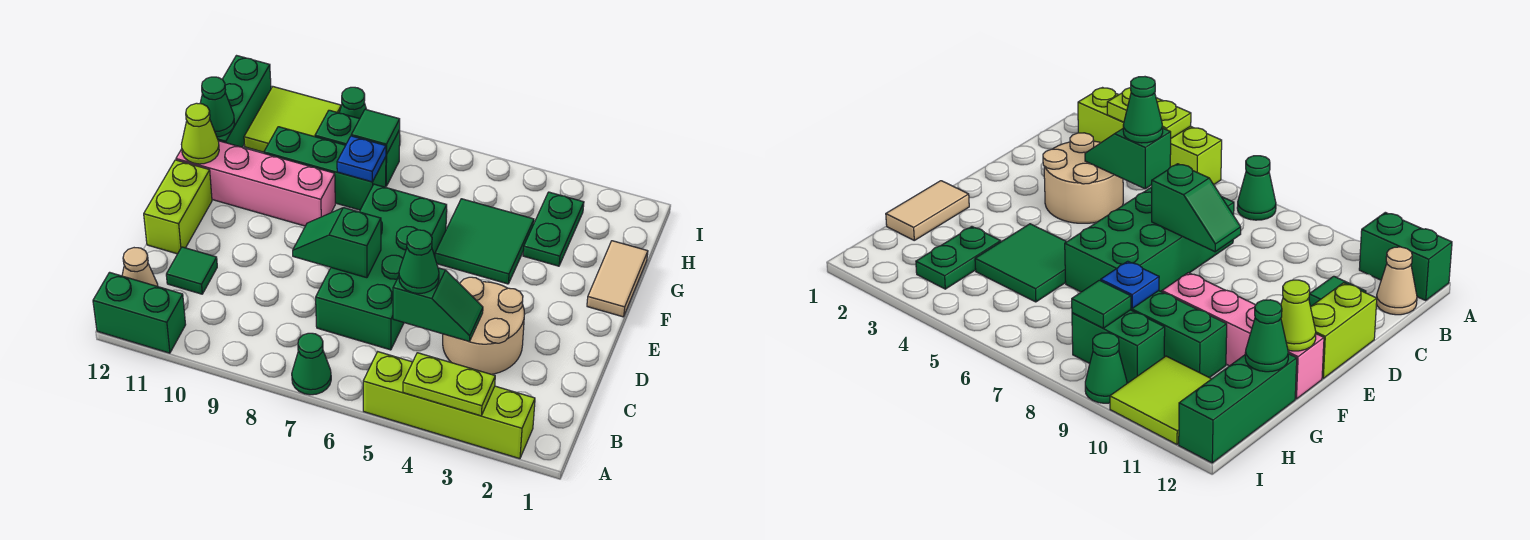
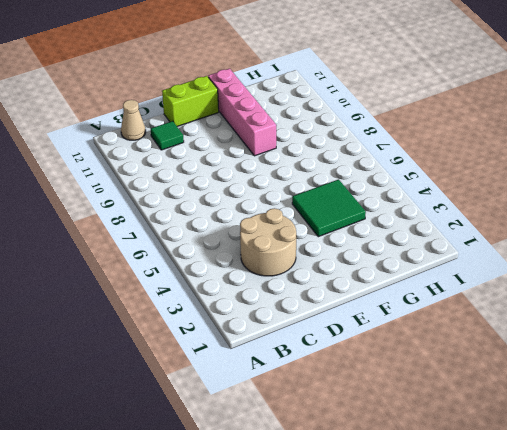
none -> lime brick A2:A5 level 1
none -> green cone A7 level 1
none -> green brick A11:A12 level 1

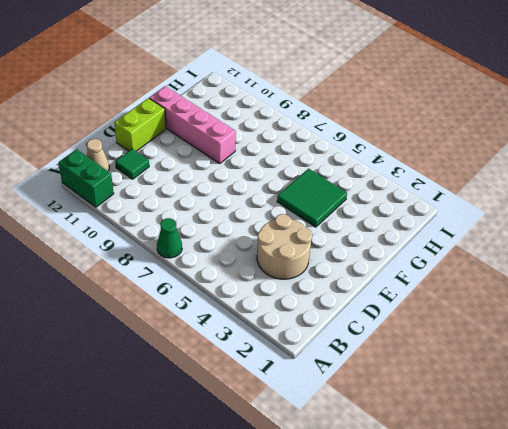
none -> lime brick A2:A5 level 1
none -> green brick C6:F7 level 1
none -> tan tile F1:G1 level 1

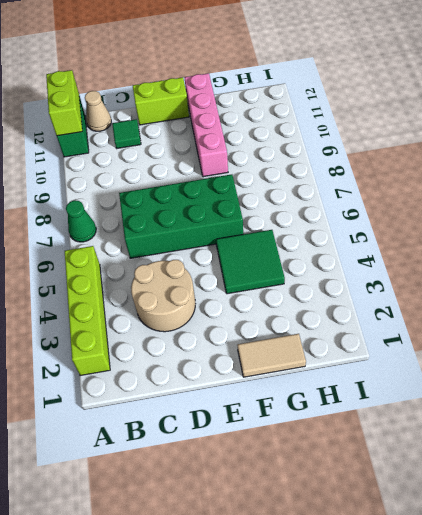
lime brick A11:A12 level 2 -> none
none -> green plate G3:H3 level 1
none -> green brick G8:G10 level 1
none -> green brick G12:I12 level 1

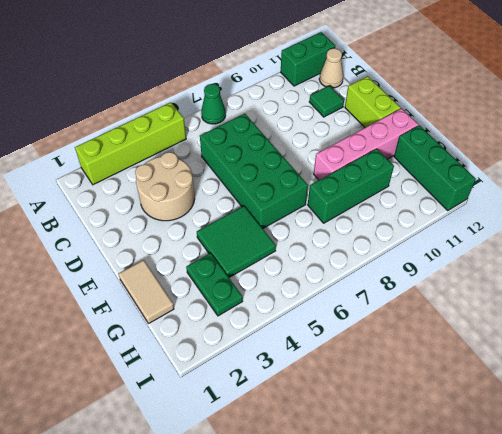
none -> green brick H8:H9 level 1
none -> lime tile H10:I11 level 1
none -> green cone I9 level 1

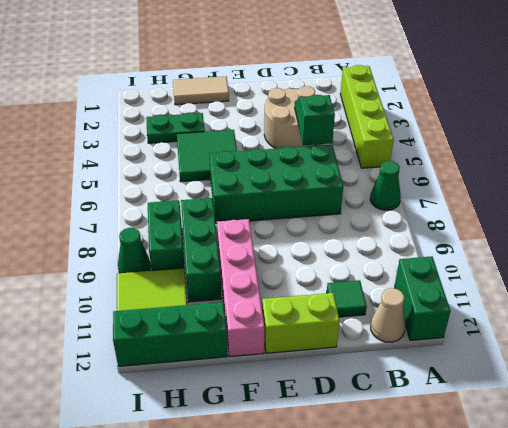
none -> lime plate A3:A4 level 2
none -> green slope D7:D8 level 2 top 7
none -> lime cone F12 level 2

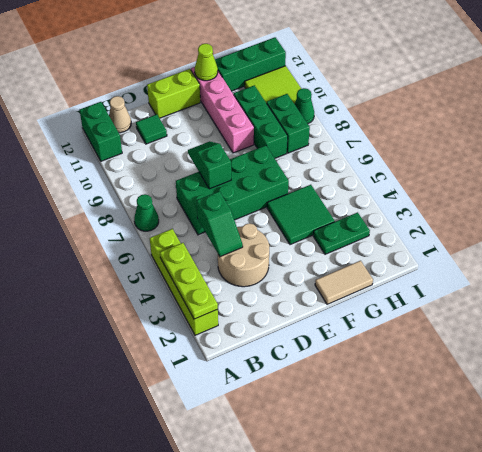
lime plate A2:A4 level 2 -> lime plate A3:A4 level 2
none -> blue plate G8 level 2
none -> green cone G12 level 2
none -> green tile H8 level 2

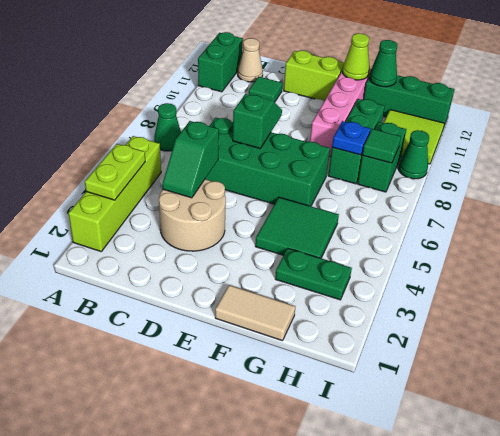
none -> green cone C5 level 3

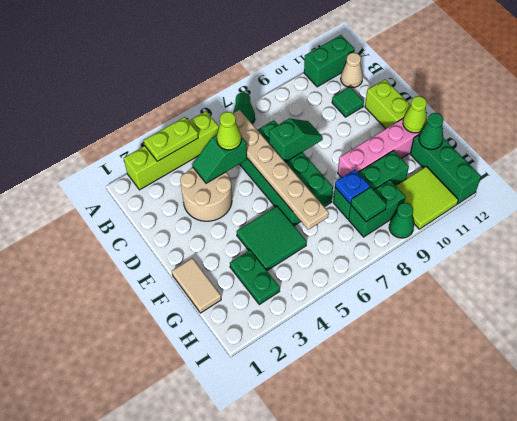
tan plate B6:G6 level 2 -> none
lime cone C5 level 3 -> green cone C5 level 3

